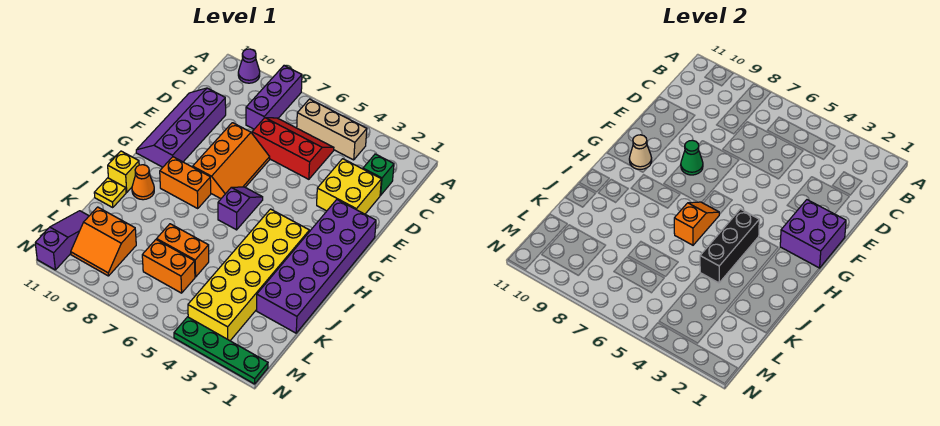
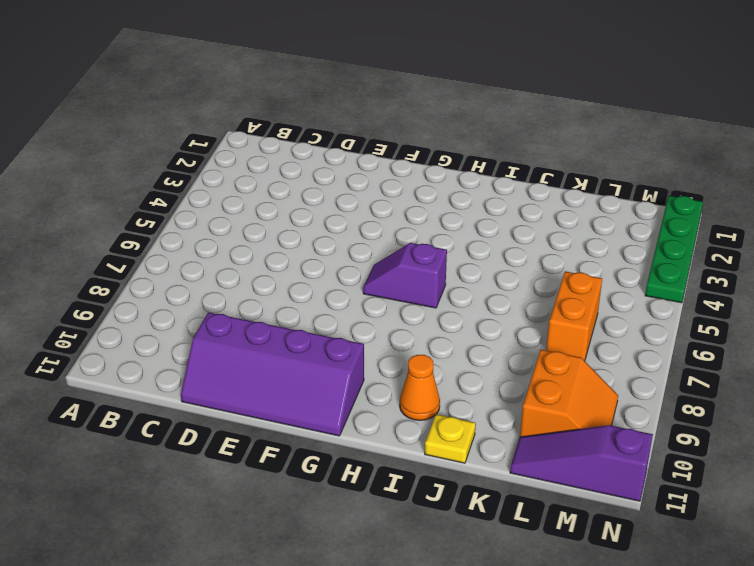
none -> purple brick A8:C8 level 1
none -> purple cone A10 level 1
none -> tan brick B4:B6 level 1

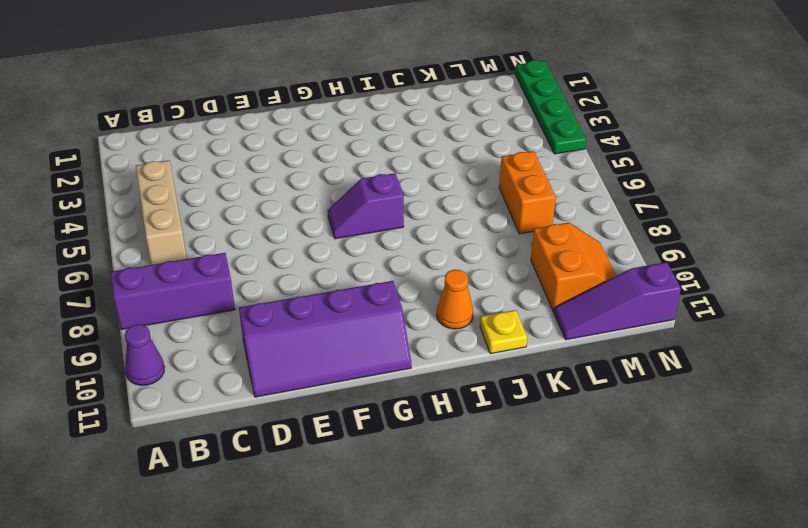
none -> green brick C2 level 1
none -> red slope C5:D7 level 1 top D
none -> yellow brick D2:E3 level 1

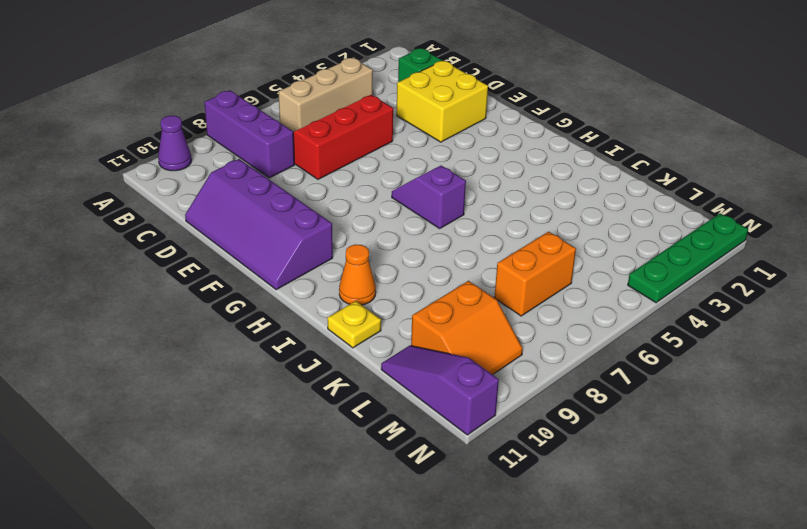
none -> orange slope E7:G8 level 1 top 8
none -> purple brick F1:K2 level 1
none -> yellow brick H3:M4 level 1

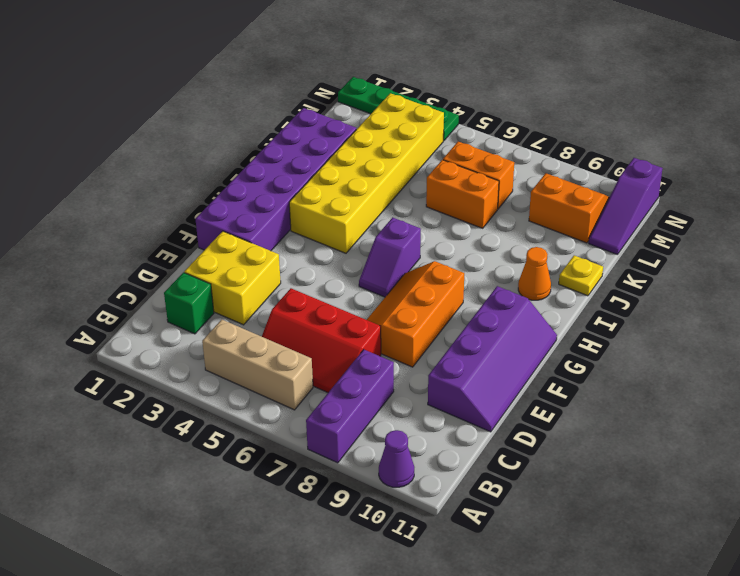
none -> orange brick H8:H9 level 1
none -> yellow brick I11 level 1
none -> purple brick F1:G2 level 2

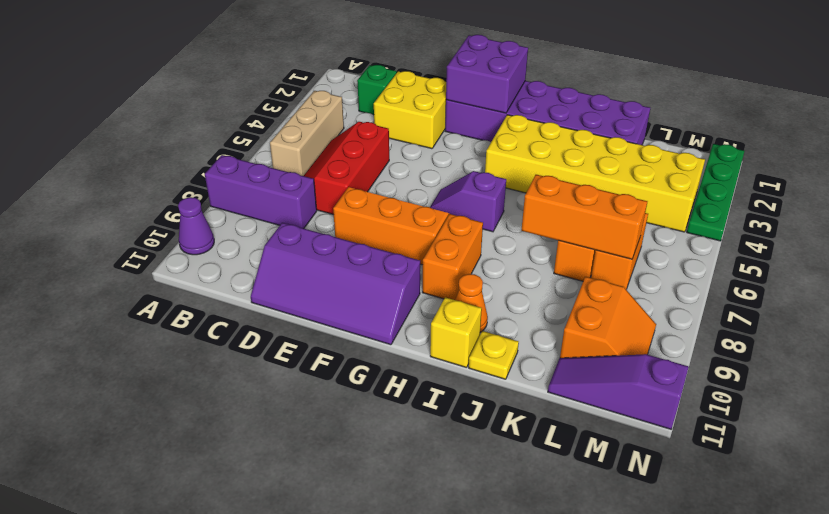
orange brick J7:L7 level 2 -> none
none -> green cone F8 level 2
none -> tan cone G10 level 2
none -> black brick H4:J4 level 2

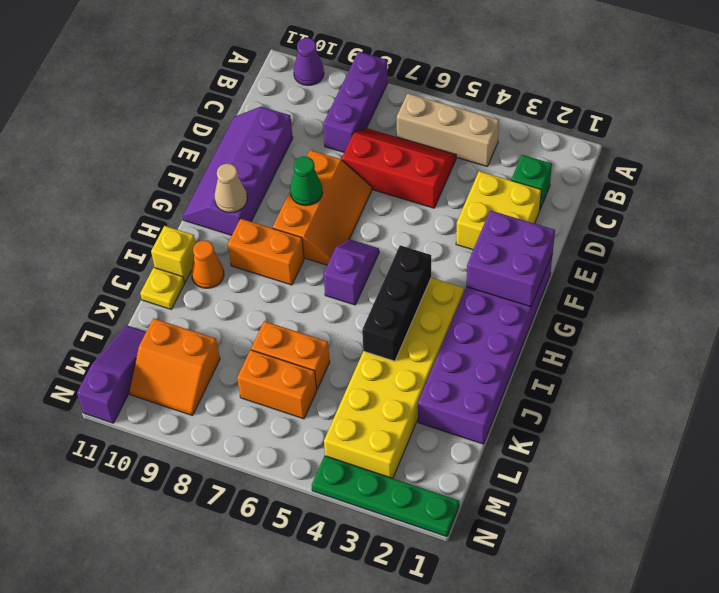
none -> orange slope H6:I6 level 2 top I

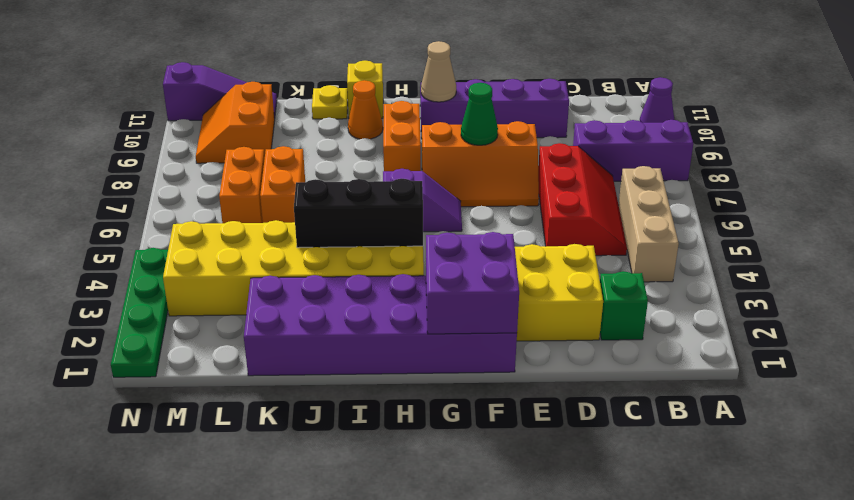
none -> orange slope H6:I6 level 2 top I

